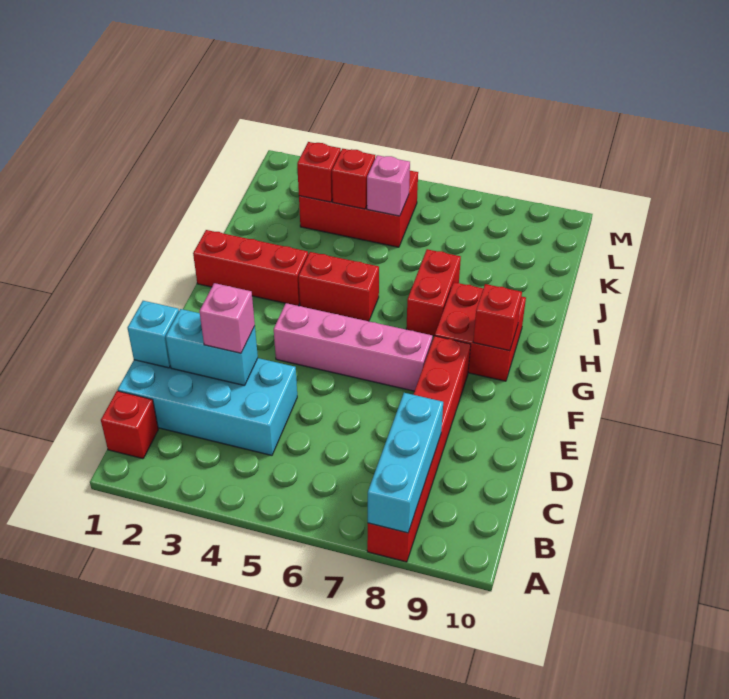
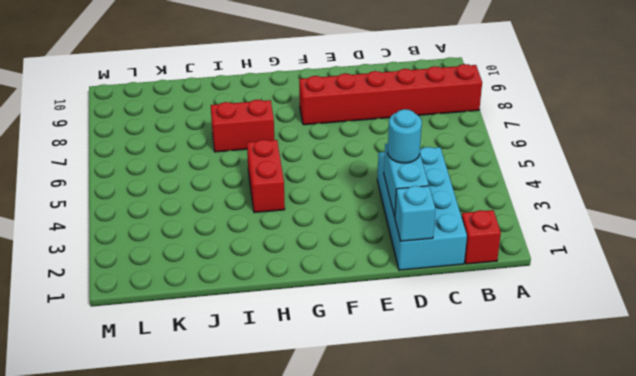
cyan round brick D3 level 3 -> pink brick D3 level 3
none -> pink brick F4:F7 level 1
none -> red brick G8:H9 level 1
none -> red brick H1:H3 level 1

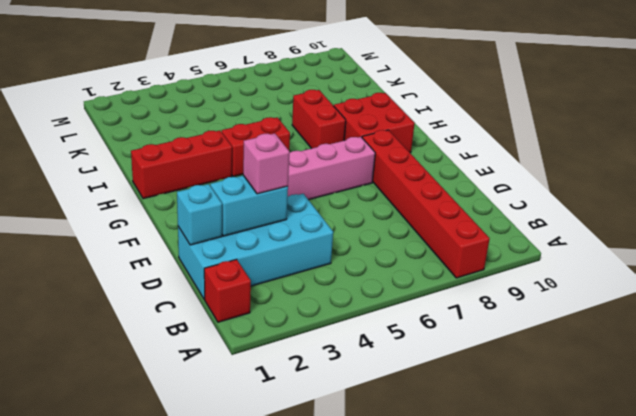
none -> red brick K3:L5 level 1
none -> cyan brick A8:C8 level 2
none -> red brick G9 level 2

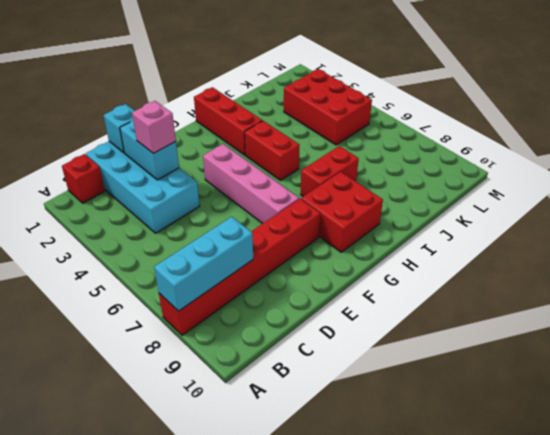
none -> red brick G9 level 2
none -> red brick K3 level 2
none -> red brick K4 level 2

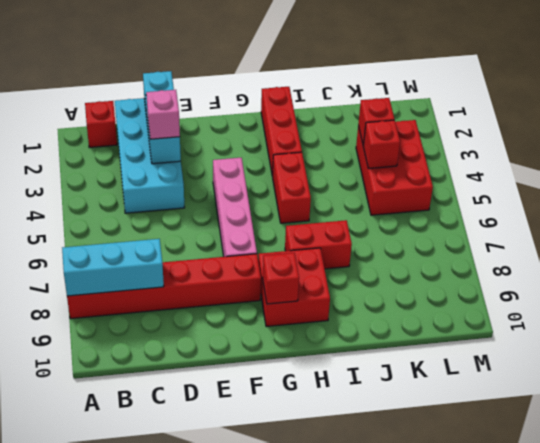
none -> pink brick K5 level 2

